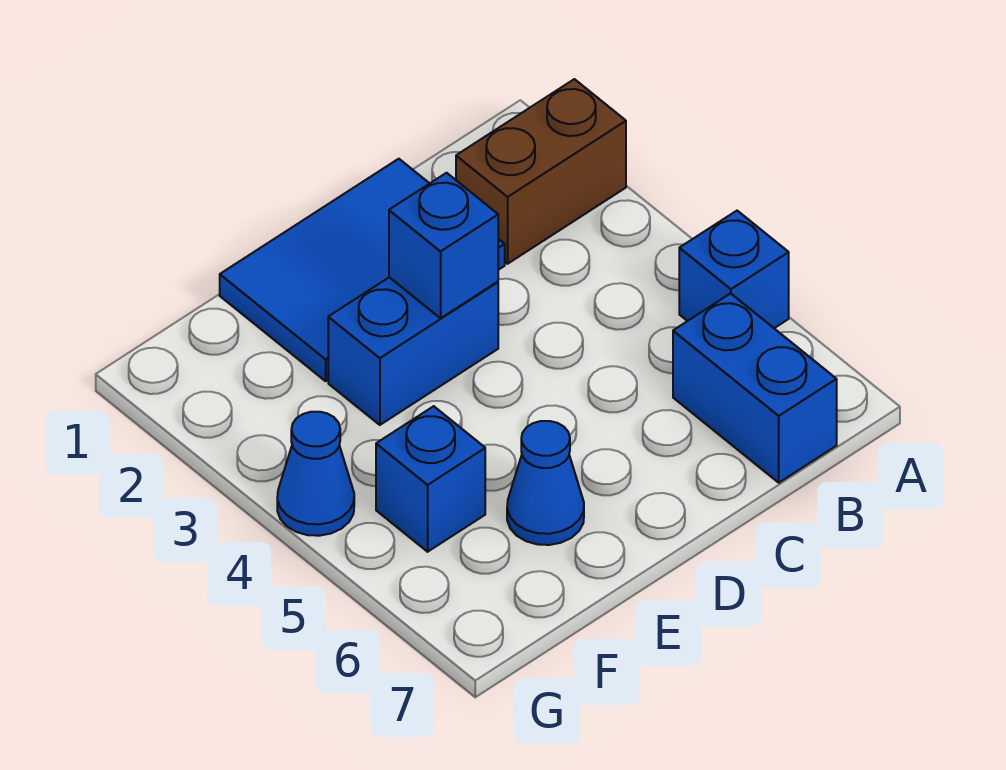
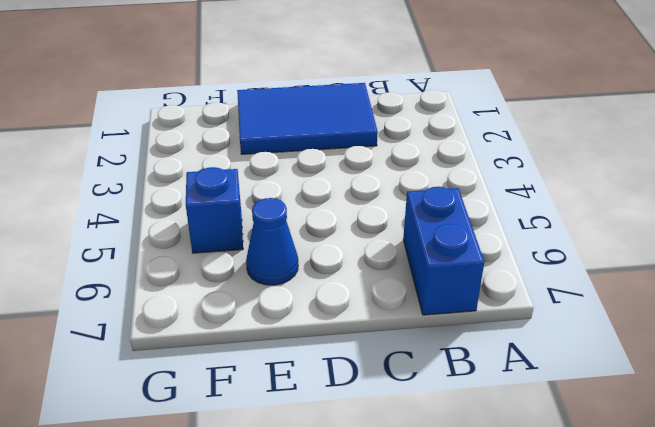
none -> brown brick A2:B2 level 1
none -> blue brick A5 level 1

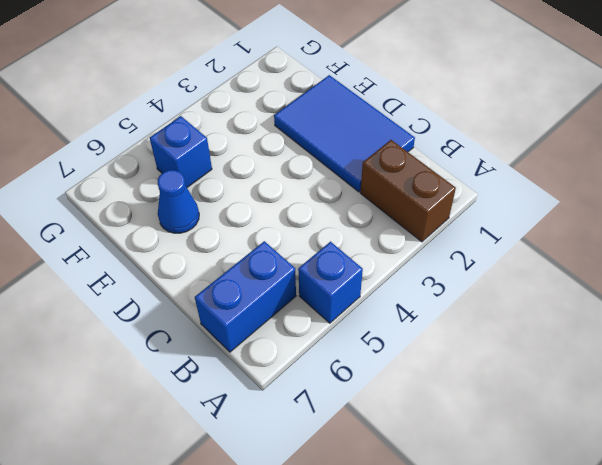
none -> blue brick D3:E3 level 1
none -> blue cone G4 level 1

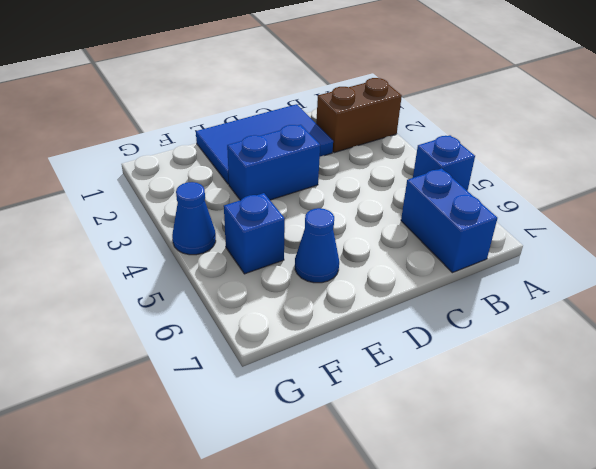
none -> blue brick D3 level 2

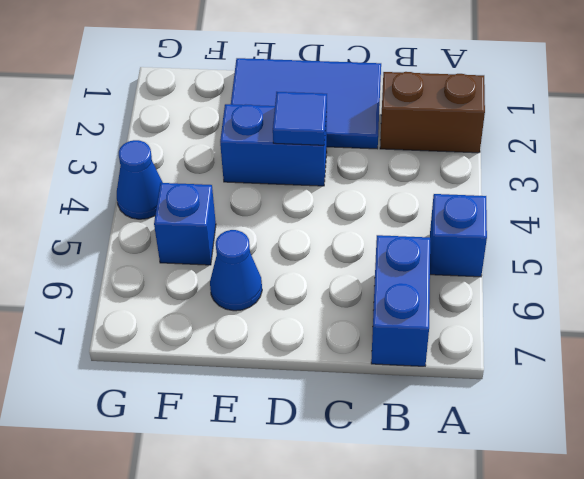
blue tile D3 level 2 -> blue brick D3 level 2

